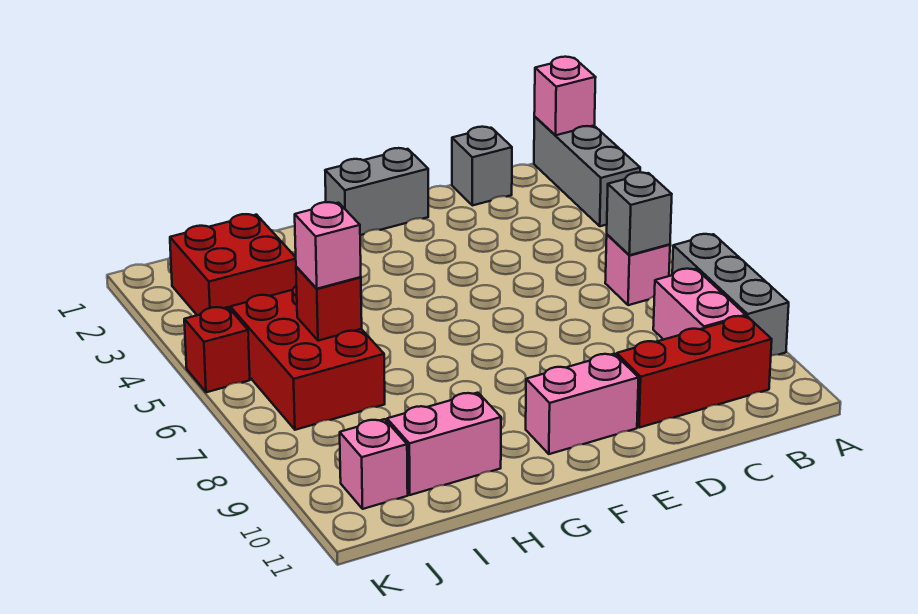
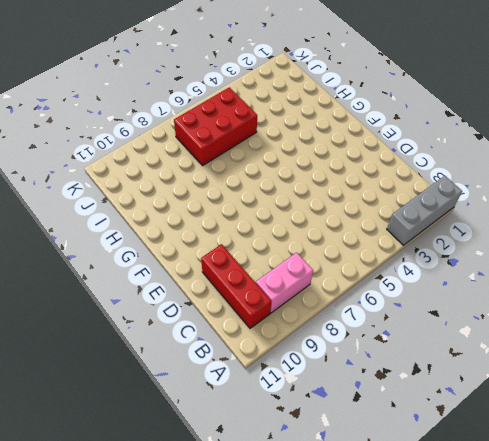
none -> grey brick A7:A9 level 1
none -> pink brick B6 level 1
none -> grey brick C1 level 1

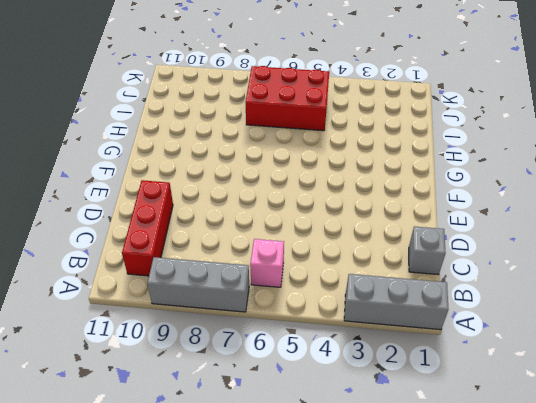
none -> pink brick B8:B9 level 1
none -> grey brick E1:F1 level 1
none -> pink brick E10:F10 level 1

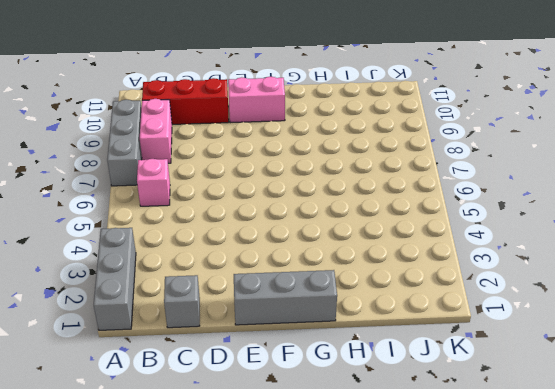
grey brick E1:G1 level 1 -> grey brick E1:F1 level 1
none -> pink brick H10:I10 level 1
none -> red brick I2:J3 level 1
none -> red brick I5:J7 level 1

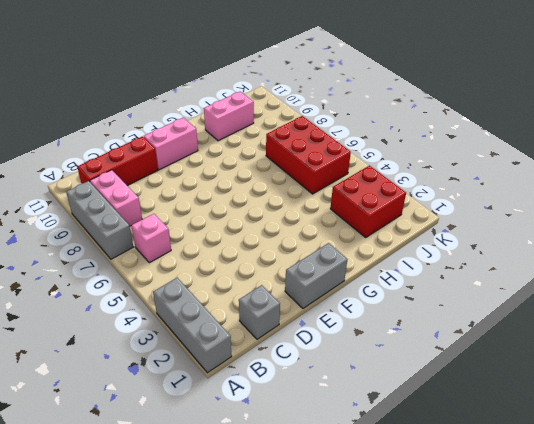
none -> pink brick J10 level 1
none -> red brick K5 level 1
none -> pink brick A1 level 2

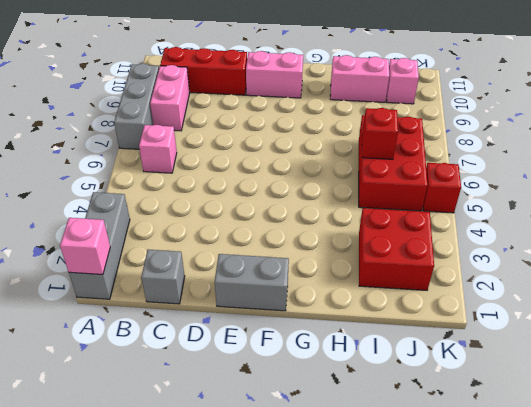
none -> grey brick B6 level 2
none -> pink brick I6 level 3

